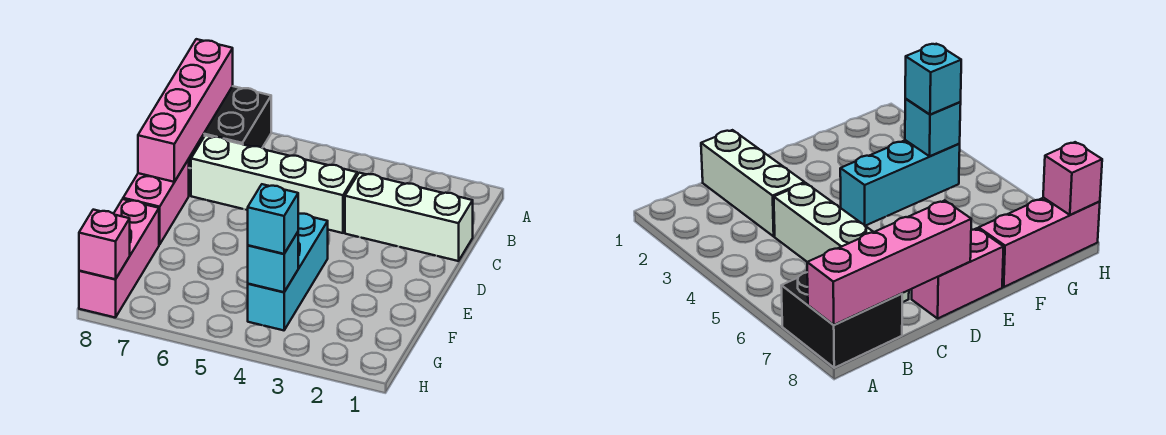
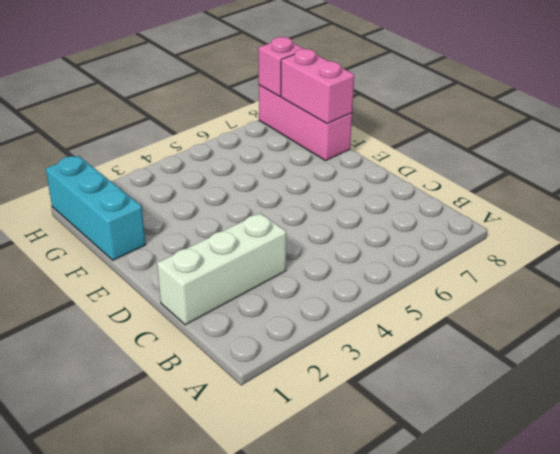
cyan brick F1:H1 level 1 -> cyan brick E4:G4 level 1
pink brick F8:G8 level 2 -> pink brick D8:E8 level 1
none -> black brick A7:B8 level 1
none -> white brick C4:C7 level 1

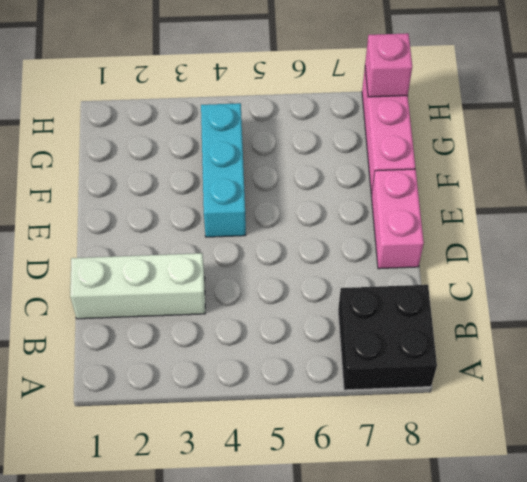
none -> white brick C4:C7 level 1
none -> pink brick A8:D8 level 2

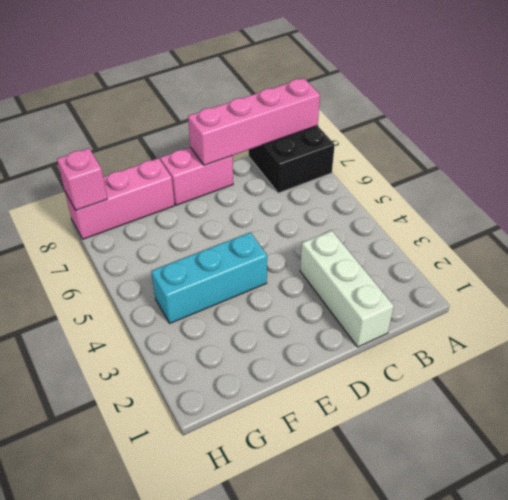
none -> white brick C4:C7 level 1
none -> cyan brick G4 level 2

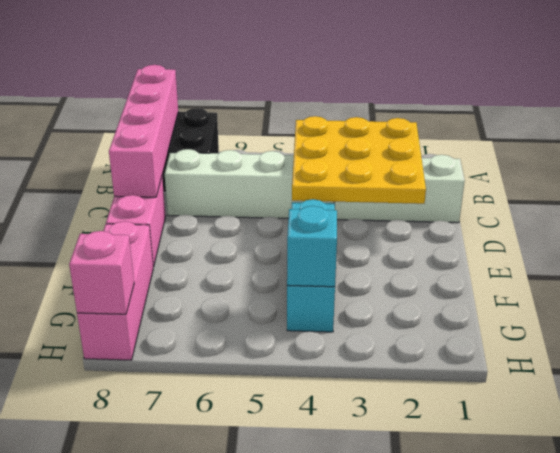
yellow plate B2:D4 level 2 -> none
none -> cyan brick G4 level 3

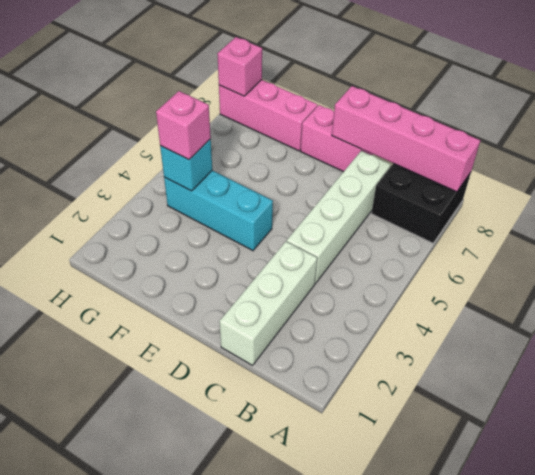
pink brick G4 level 3 -> cyan brick G4 level 3

